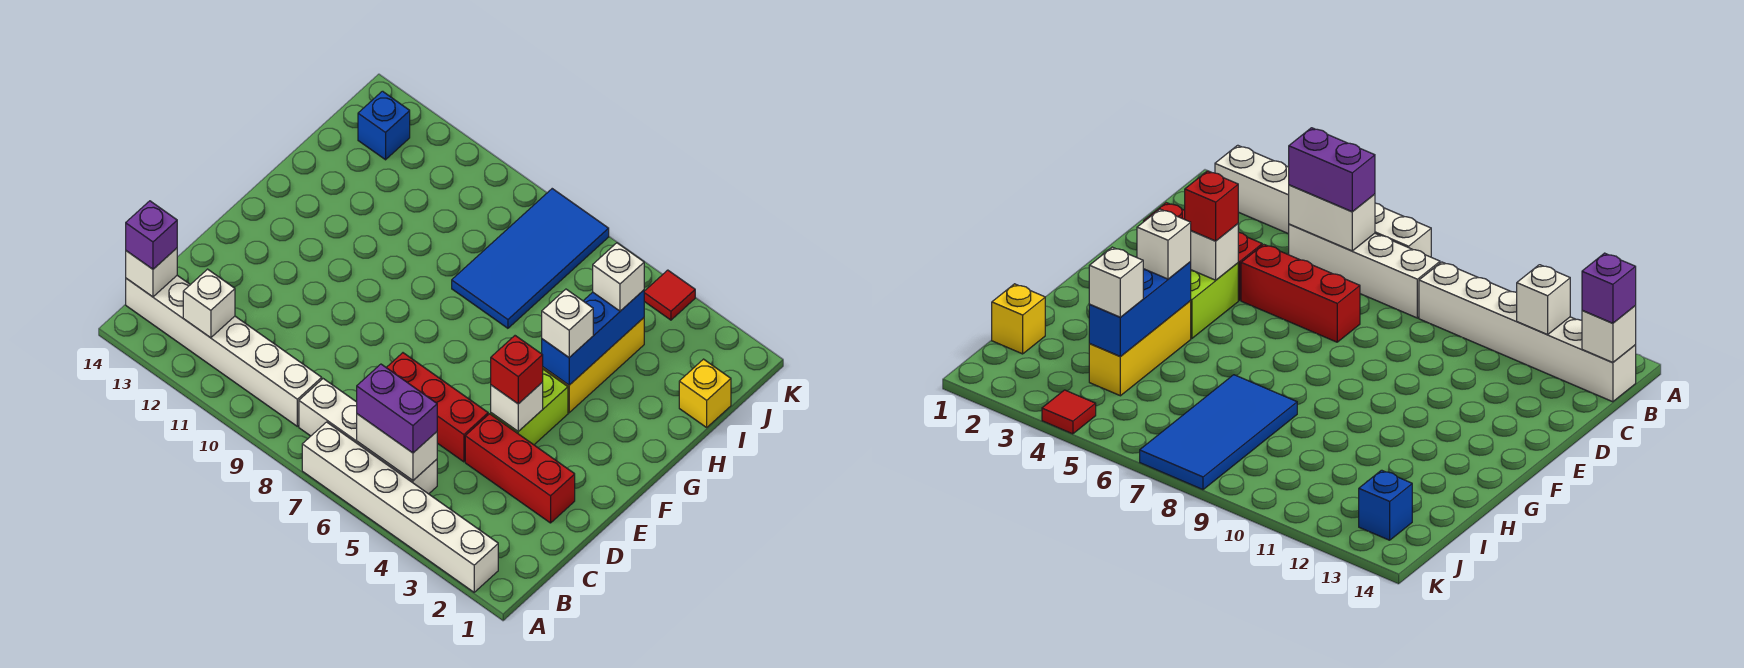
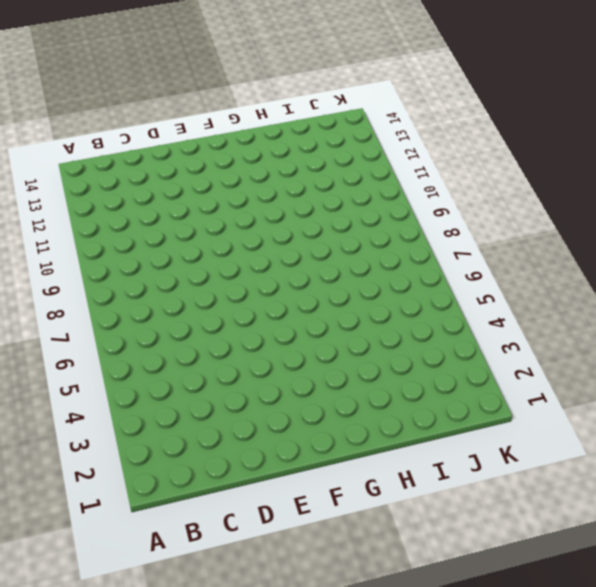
none -> white brick A2:A7 level 1
none -> white brick B5:B8 level 1
none -> white brick B9:B14 level 1

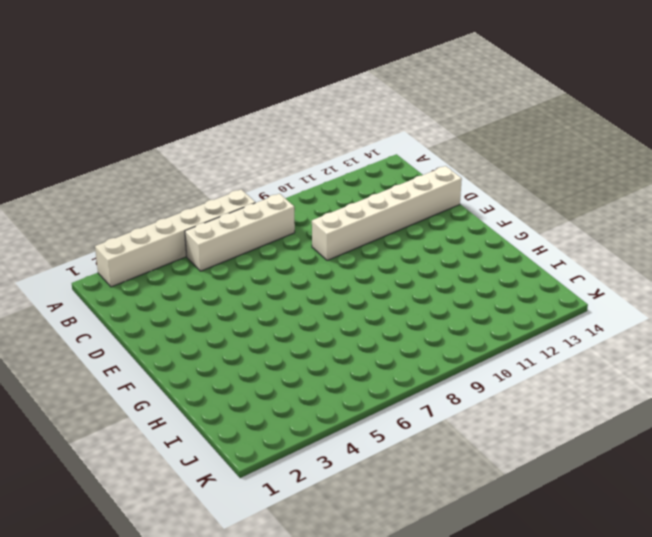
white brick D9:D14 level 1 -> white brick B9:B14 level 1
none -> red brick D2:D4 level 1
none -> red brick D5:D7 level 1
none -> lime brick E4:F4 level 1

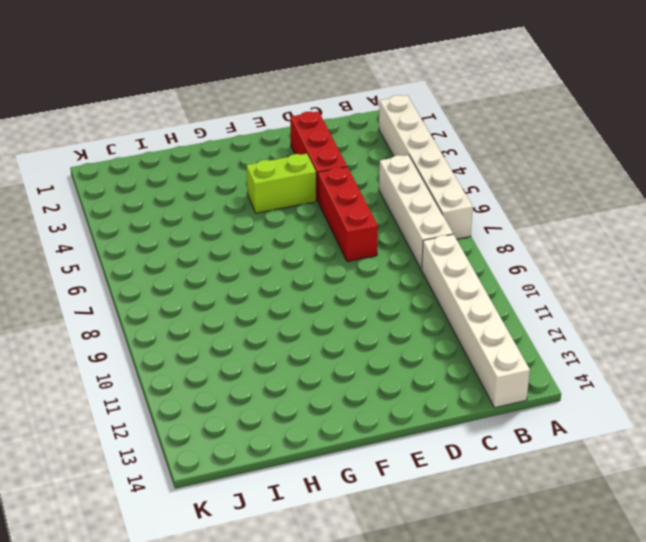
none -> yellow brick G4:I4 level 1
none -> blue tile H7:K8 level 1
none -> yellow brick I1 level 1

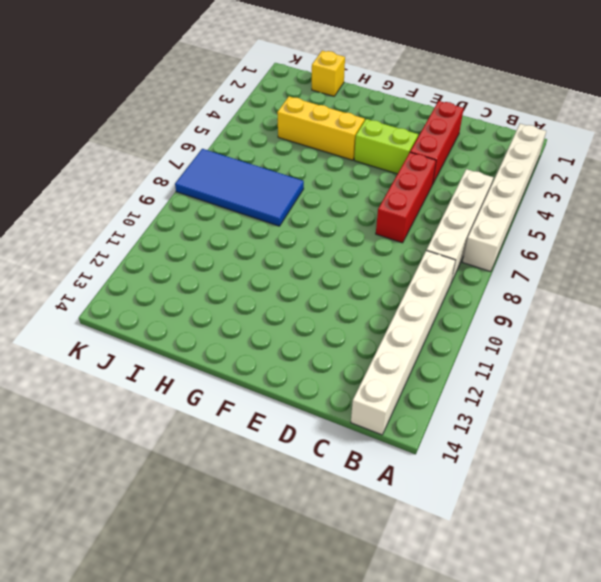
none -> blue brick J13 level 1
none -> red tile K4 level 1
none -> white brick B5:B6 level 2

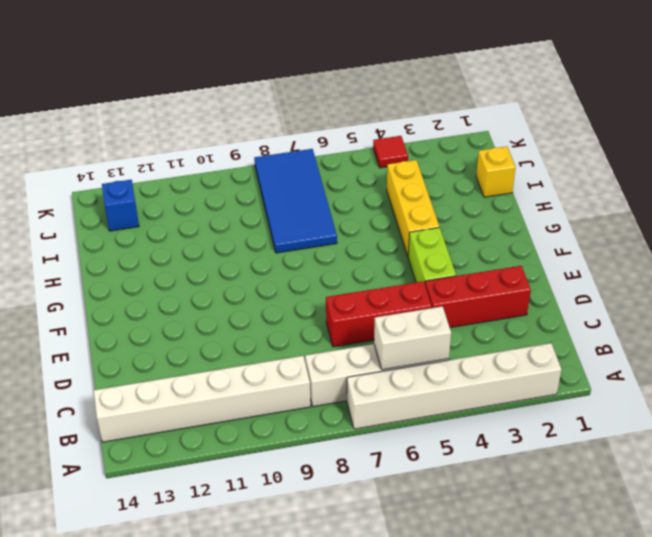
none -> white brick B12 level 2
none -> white brick B14 level 2
none -> white brick E4 level 2

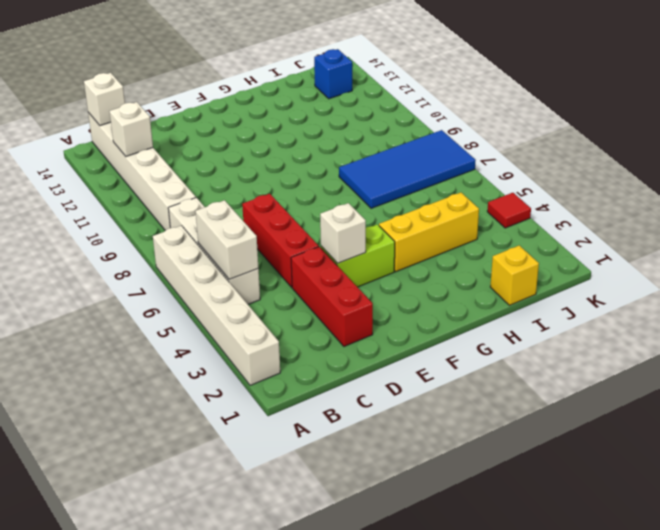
none -> blue brick G4:I4 level 2
none -> purple brick B5:B6 level 3
none -> purple brick B14 level 3

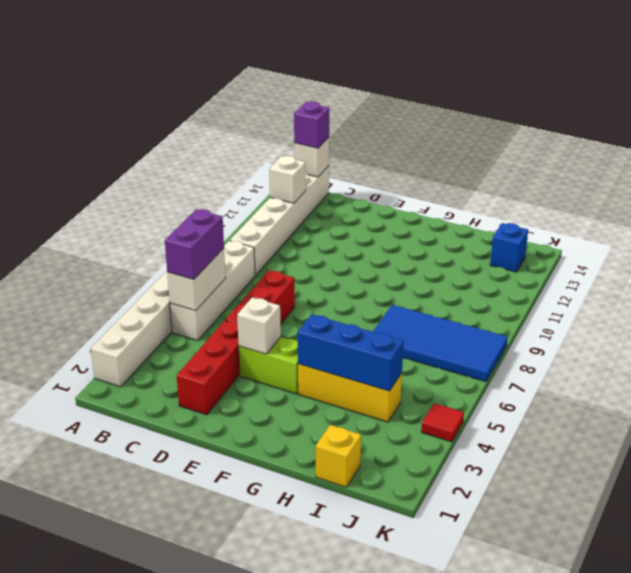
none -> red brick E4 level 3
none -> white brick G4 level 3
none -> white brick I4 level 3

